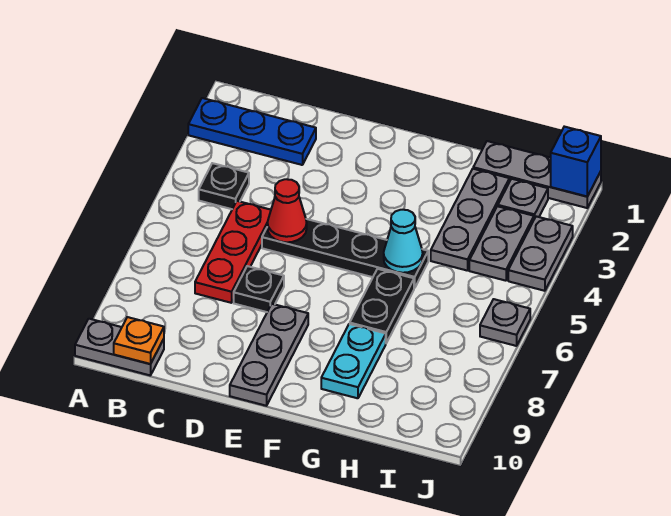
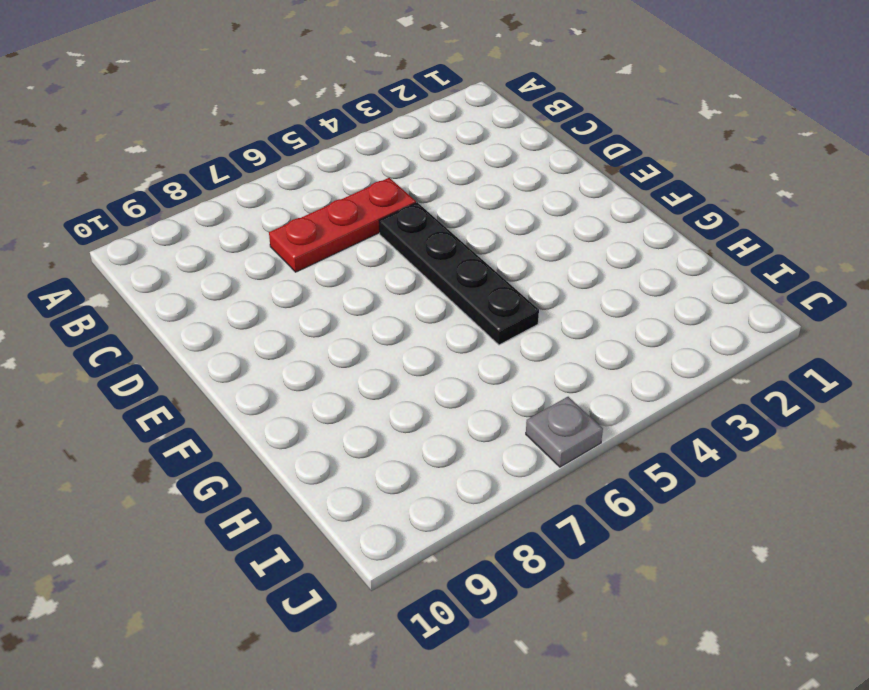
none -> blue plate A2:C2 level 1
none -> grey plate A10:B10 level 1
none -> black plate B4 level 1

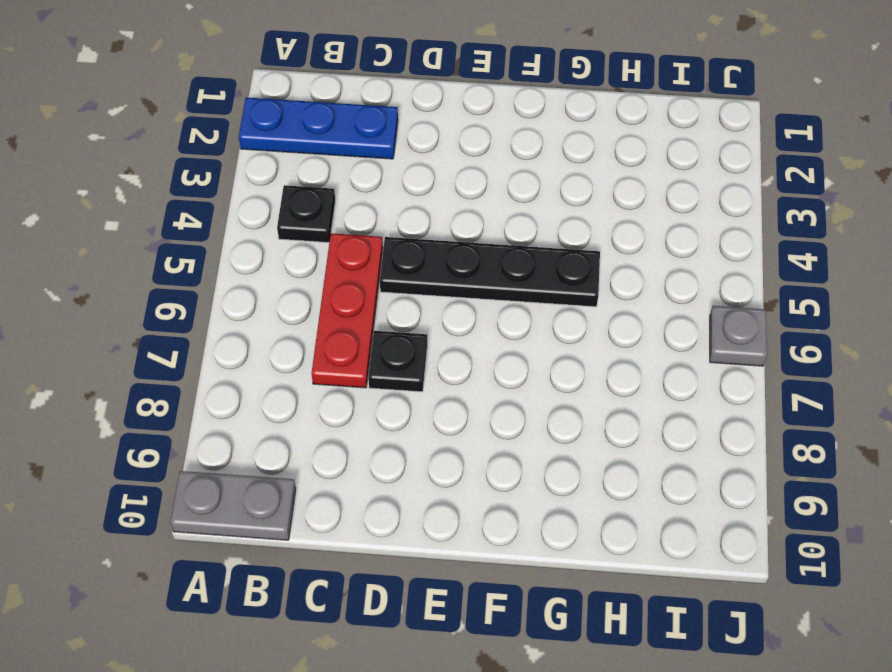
none -> grey plate E8:E10 level 1
none -> black plate G6:G7 level 1
none -> cyan plate G8:G9 level 1

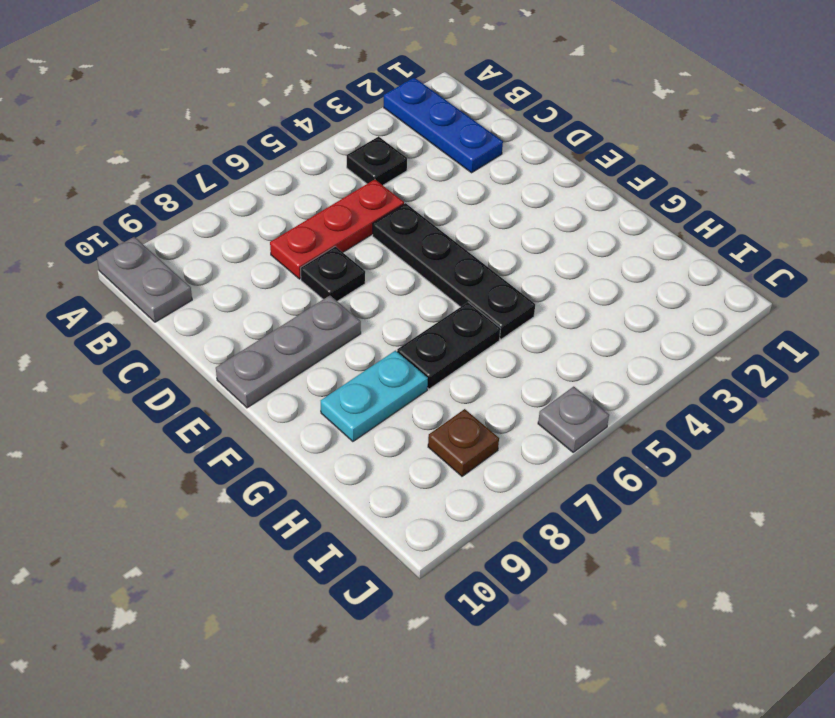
brown plate I8 level 1 -> none
none -> grey plate H1:J1 level 1
none -> grey plate H2:H4 level 1
none -> grey plate I2 level 1

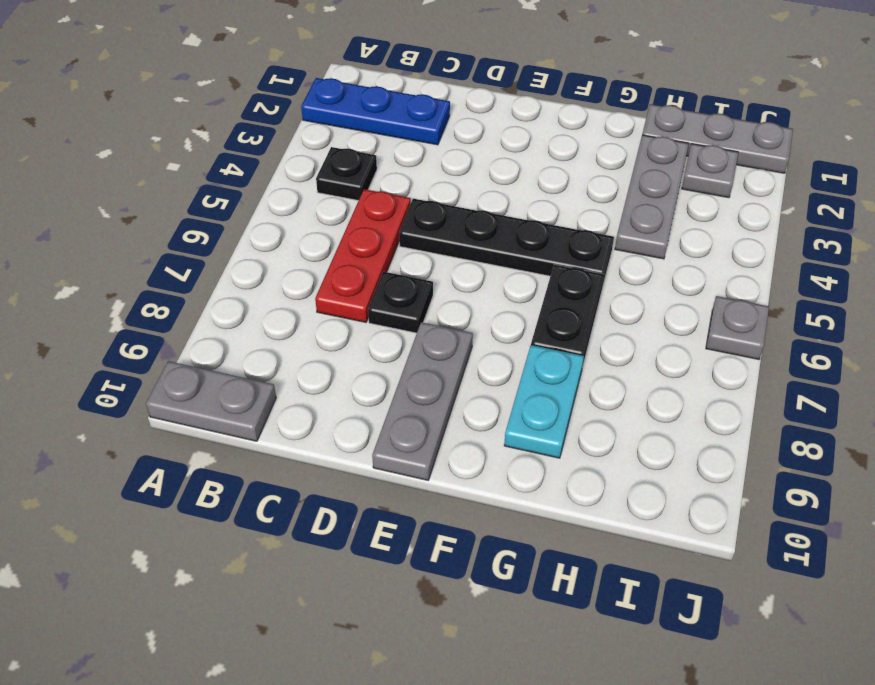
none -> grey plate I3:I4 level 1
none -> grey plate J3:J4 level 1
none -> orange plate B10 level 2

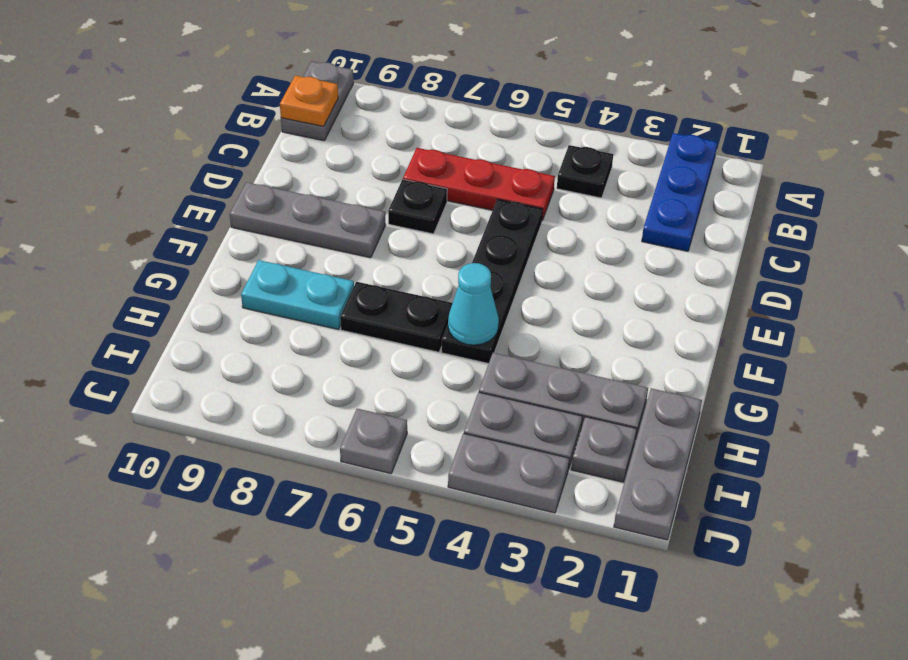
none -> red cone D5 level 2
none -> blue brick J1 level 2

